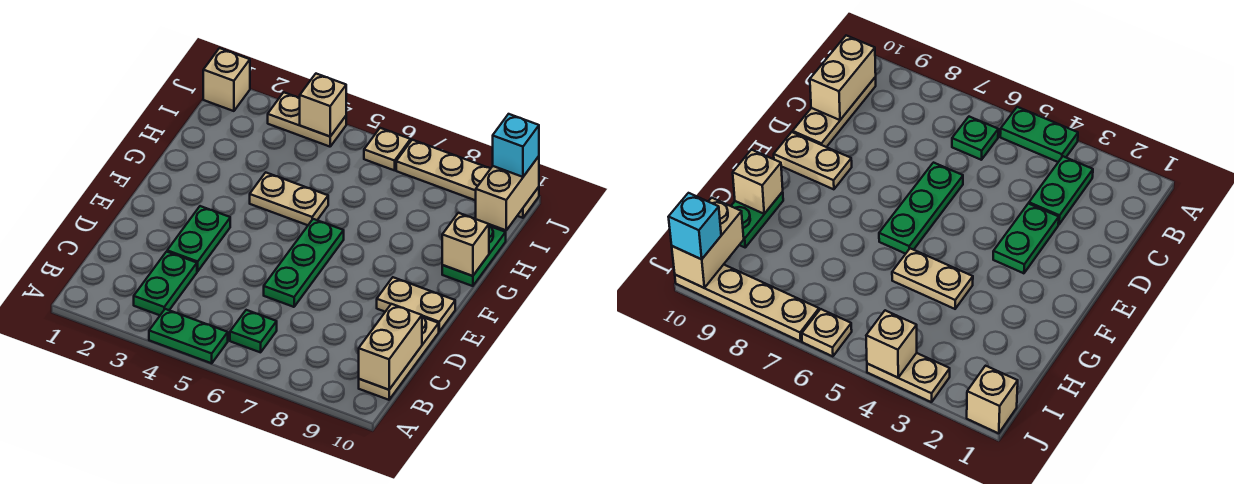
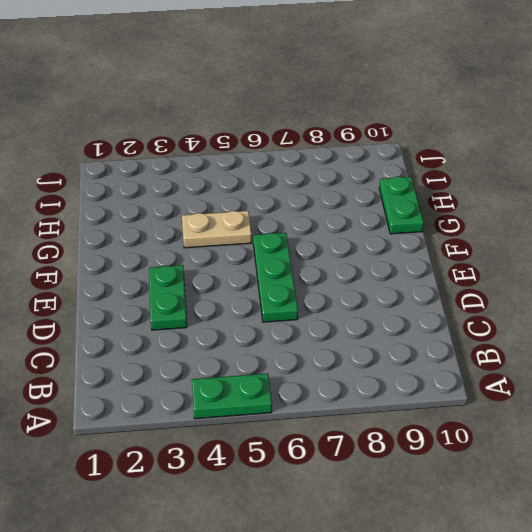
none -> green plate B3:C3 level 1
none -> green plate B6 level 1
none -> tan plate B10:D10 level 1

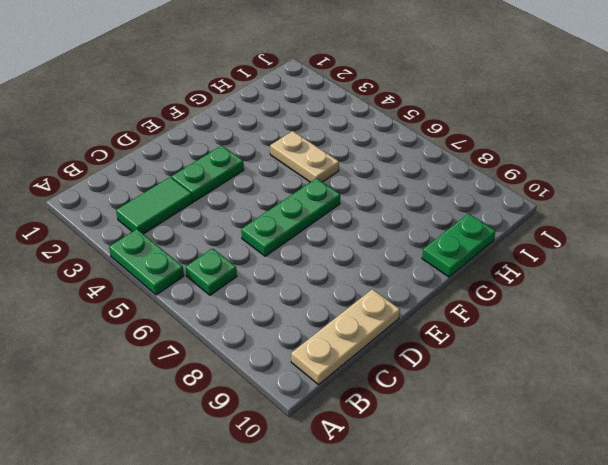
green tile B3:C3 level 1 -> green plate B3:C3 level 1
none -> tan plate E9:E10 level 1
none -> tan brick J1 level 1
none -> tan plate J3:J4 level 1

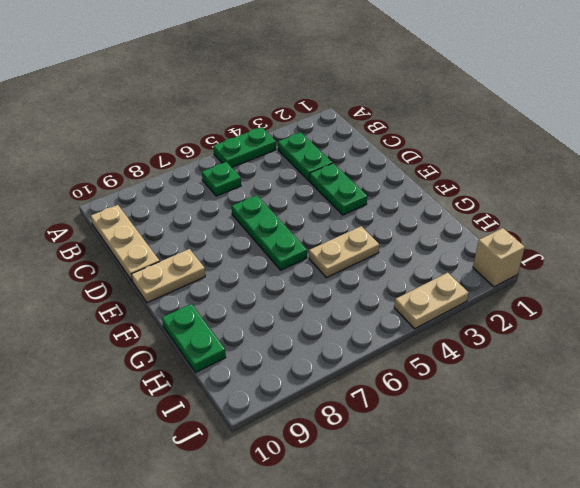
none -> tan plate J6 level 1
none -> tan plate J7:J10 level 1
none -> tan brick B10:C10 level 2

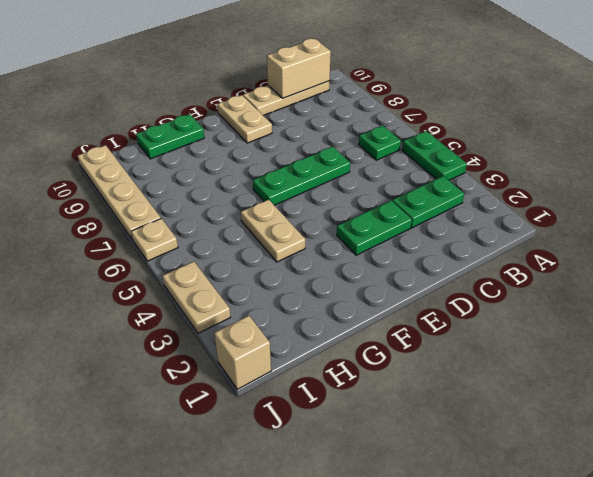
none -> tan brick G10 level 2
none -> tan brick I10:J10 level 2
none -> tan brick J4 level 2

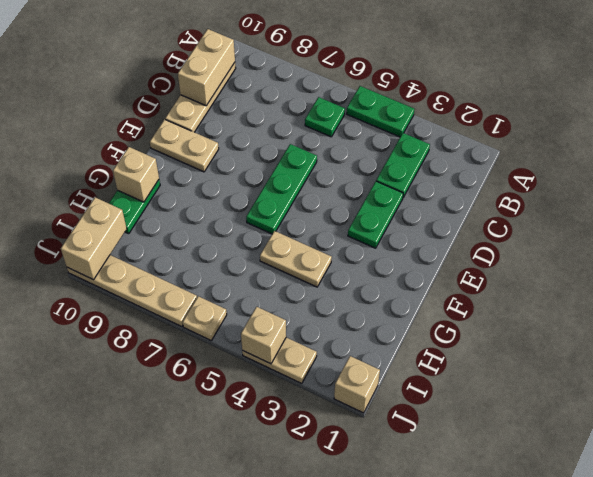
none -> cyan brick J10 level 3

